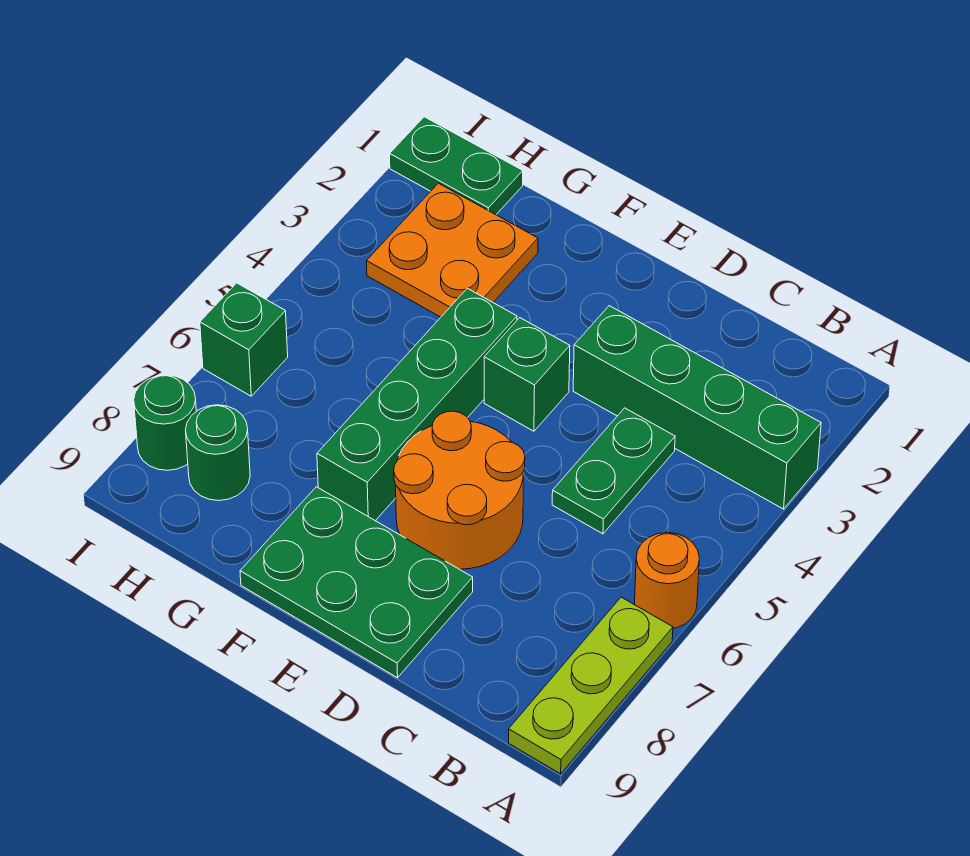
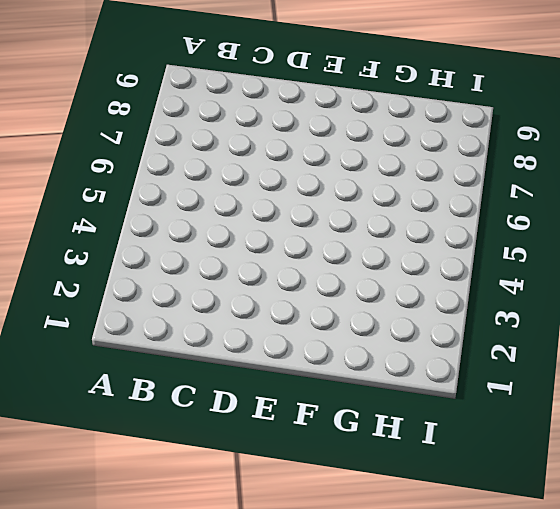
none -> green brick A3:D3 level 1
none -> orange round brick A6 level 1
none -> lime plate A7:A9 level 1

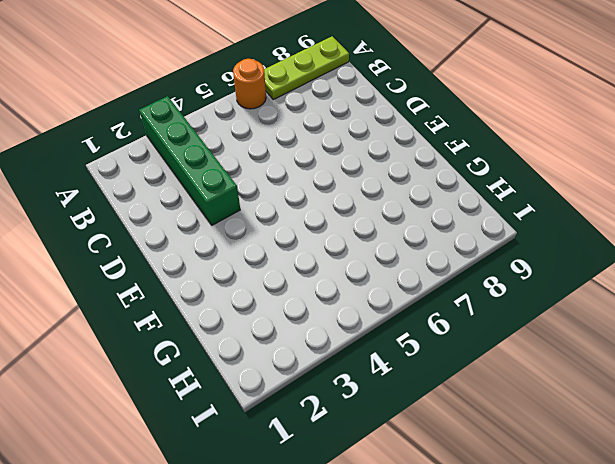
none -> green plate C4:C5 level 1
none -> orange round brick D6:E7 level 1
none -> green plate D8:F9 level 1

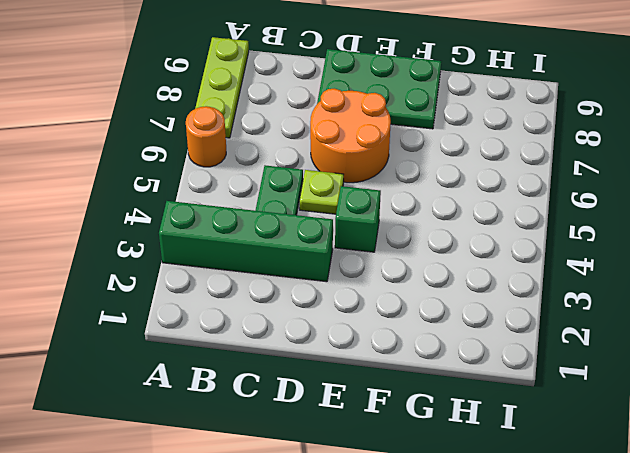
lime plate D5 level 1 -> none
none -> green brick F4:F7 level 1
none -> orange plate G2:H3 level 1
none -> green plate H1:I1 level 1

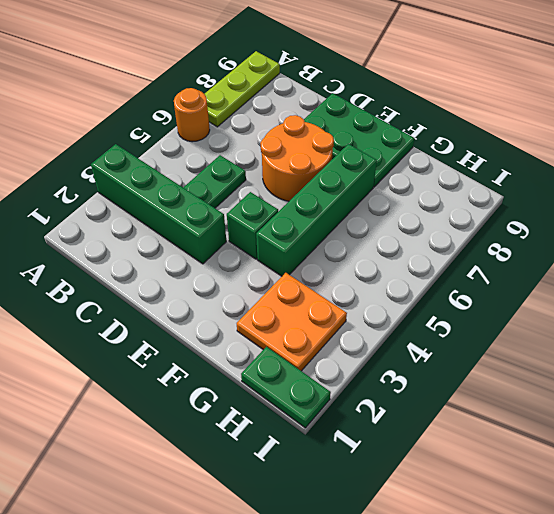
none -> green round brick H8 level 1
none -> green brick I6 level 1
none -> green round brick I8 level 1

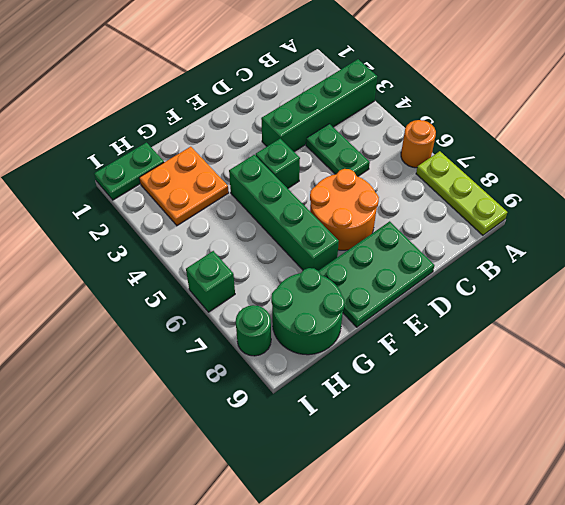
green round brick G8:H9 level 1 -> green round brick H8 level 1

